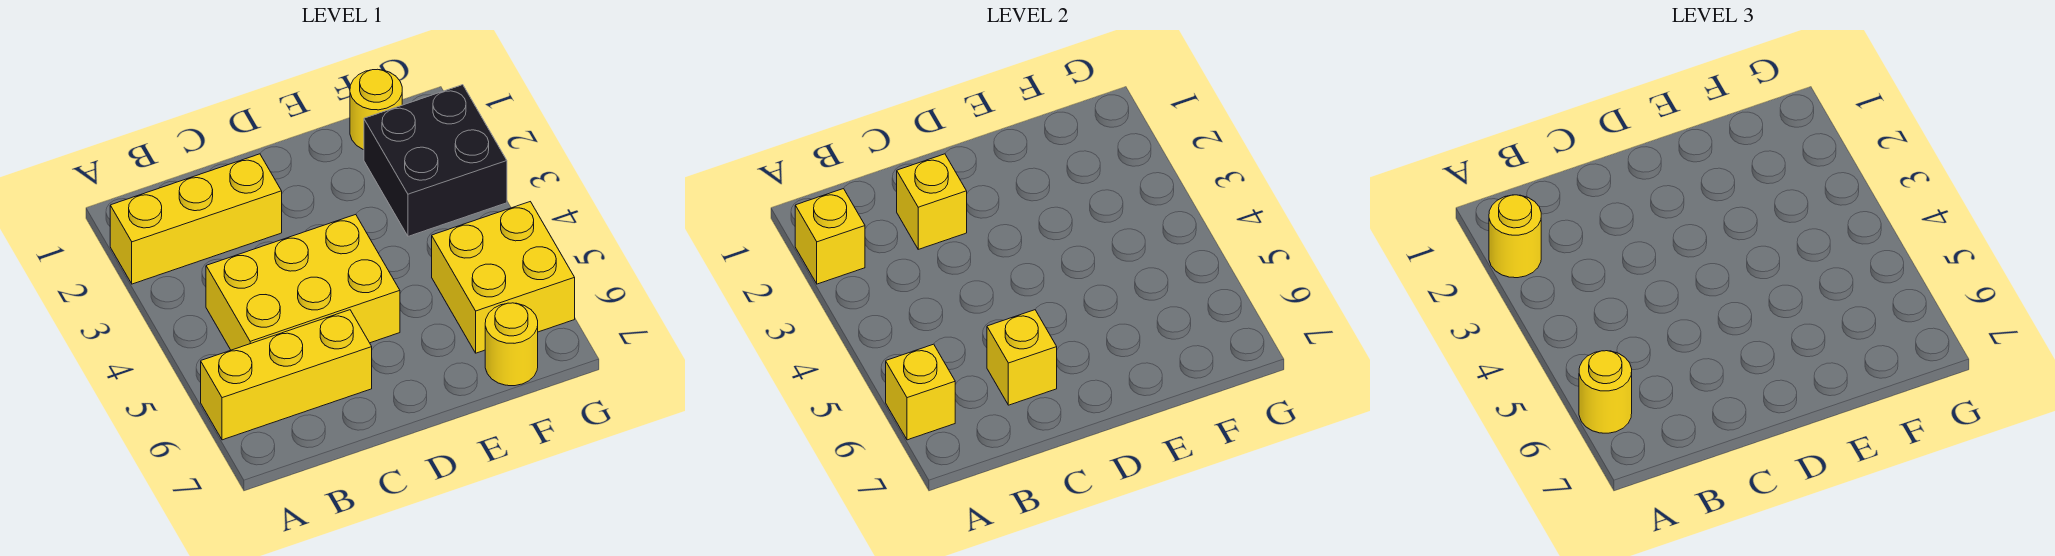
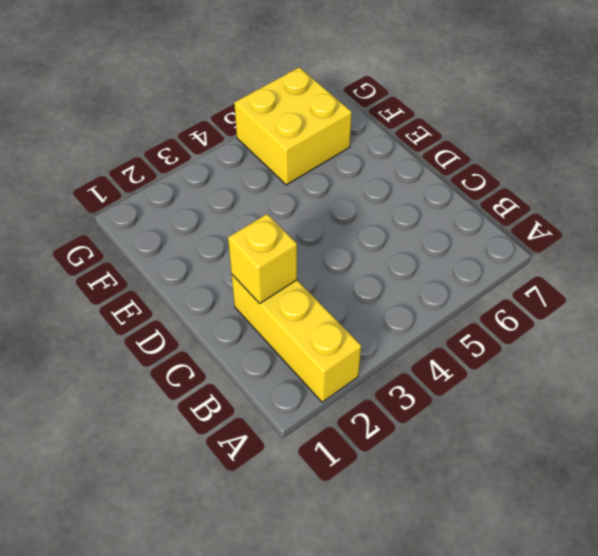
none -> yellow brick A6:C6 level 1
none -> yellow brick B4:D5 level 1
none -> yellow round brick F1 level 1

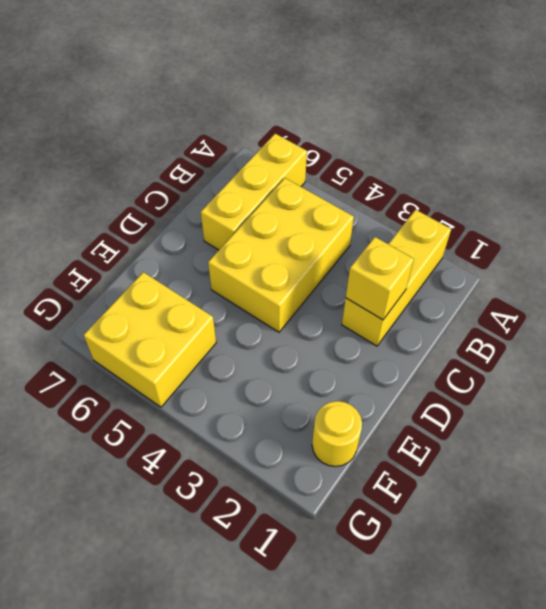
none -> black brick F2:G3 level 1
none -> yellow round brick F7 level 1
none -> yellow brick A2 level 2

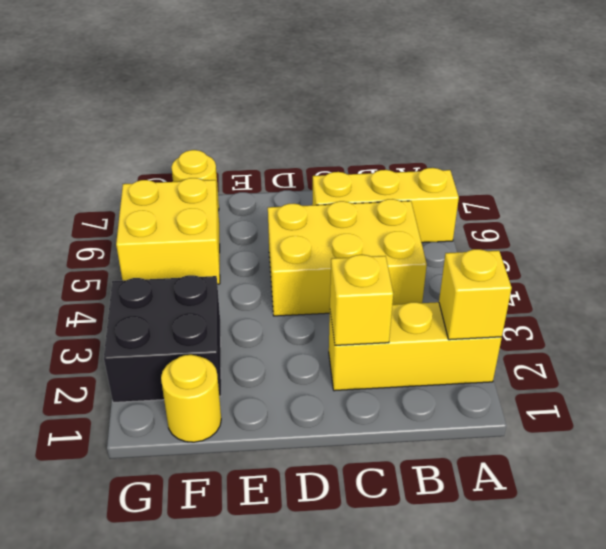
none -> yellow brick A6 level 2
none -> yellow brick C6 level 2
none -> yellow round brick A2 level 3

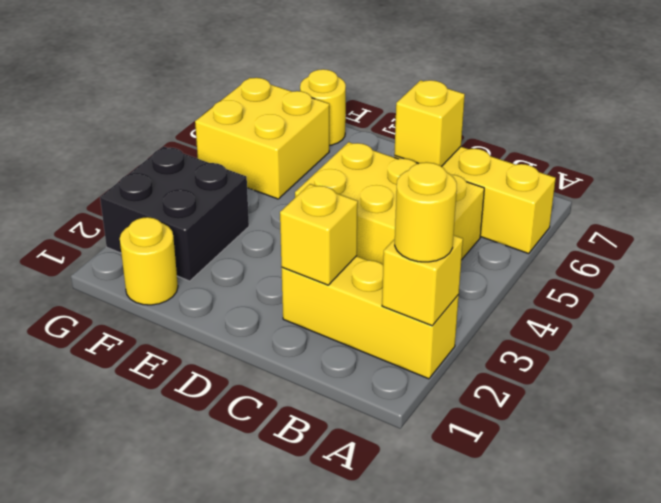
none -> yellow brick A6 level 2
none -> yellow round brick A6 level 3

